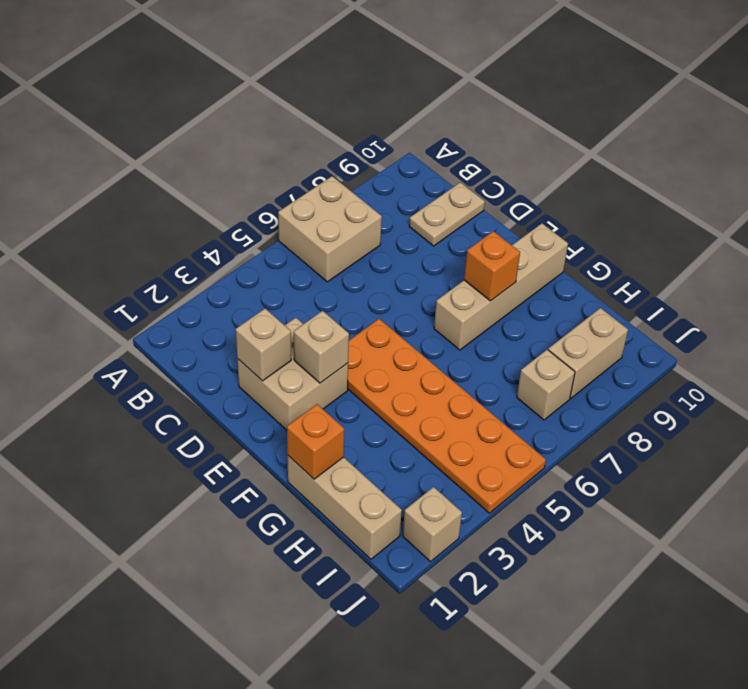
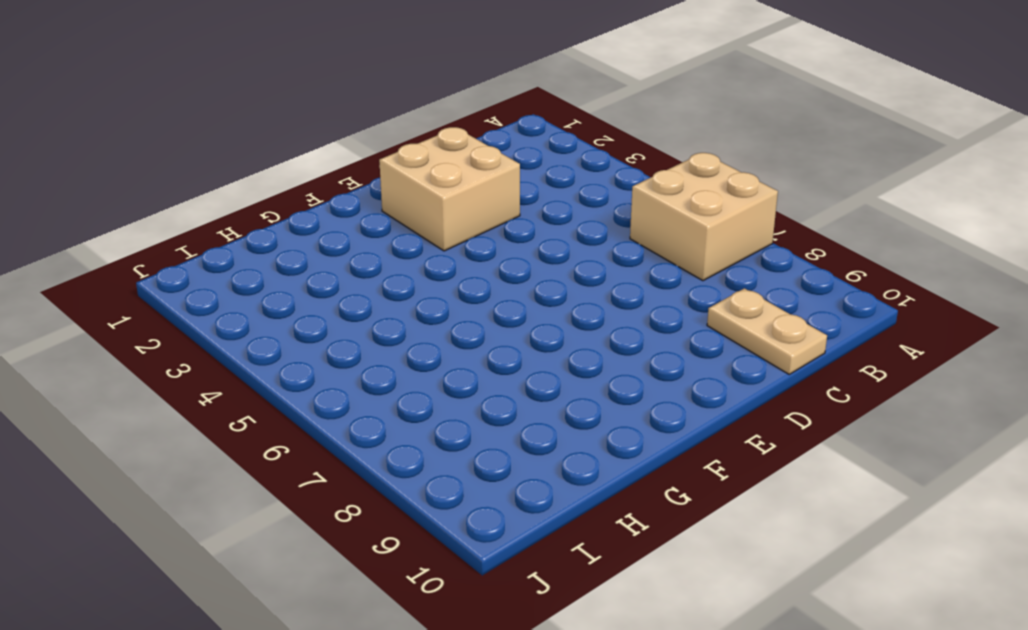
none -> orange plate E4:J5 level 1
none -> tan brick F7:F10 level 1
none -> tan brick G1:I1 level 1

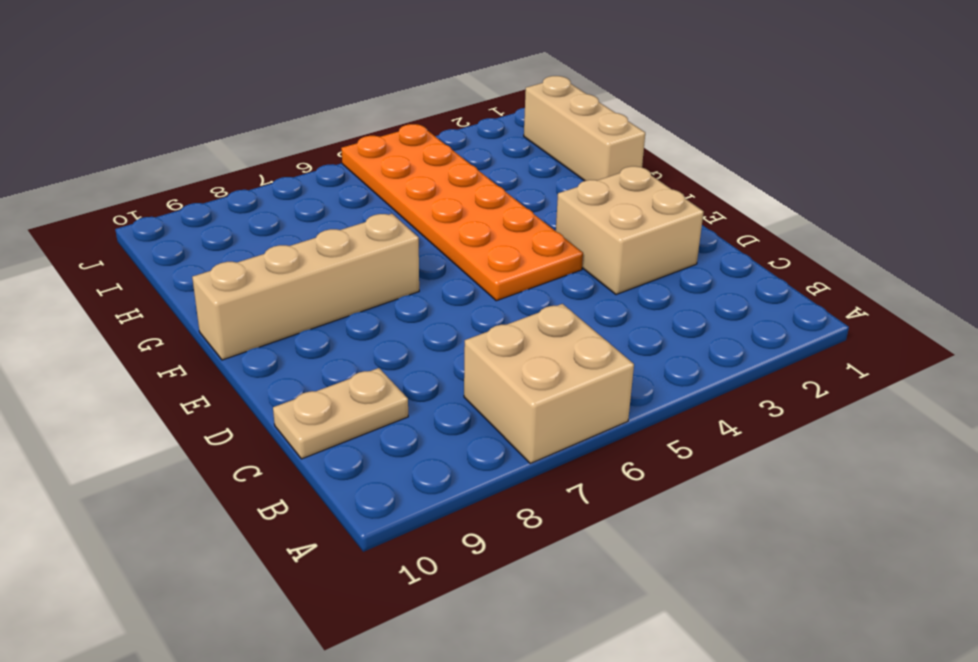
none -> tan brick I7 level 1
none -> tan brick I8:I9 level 1
none -> tan brick J2 level 1

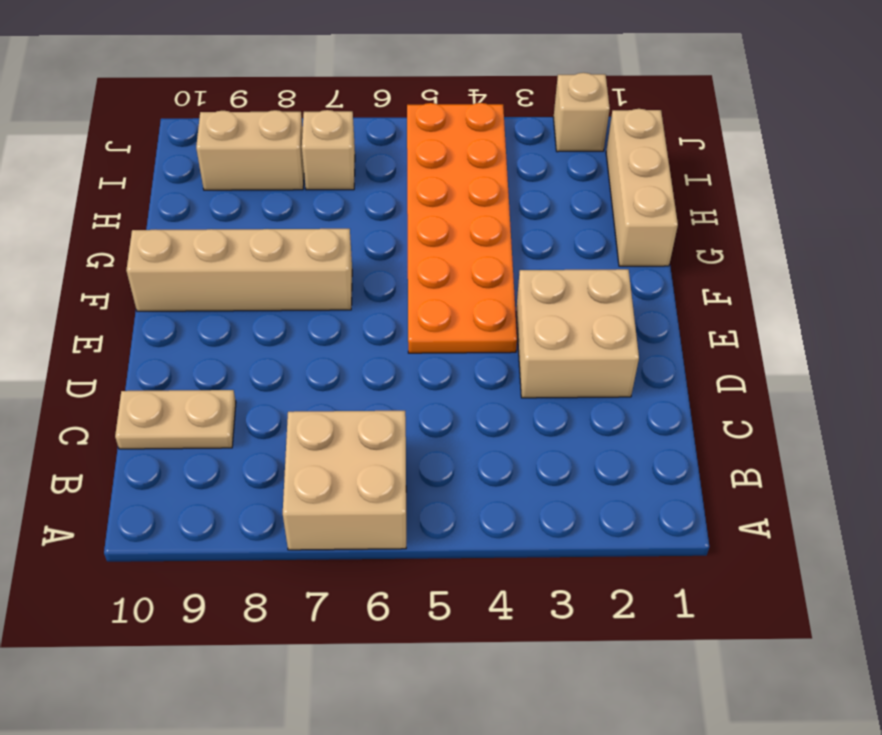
none -> tan brick D2 level 2
none -> tan brick E3 level 2
none -> orange brick F8 level 2

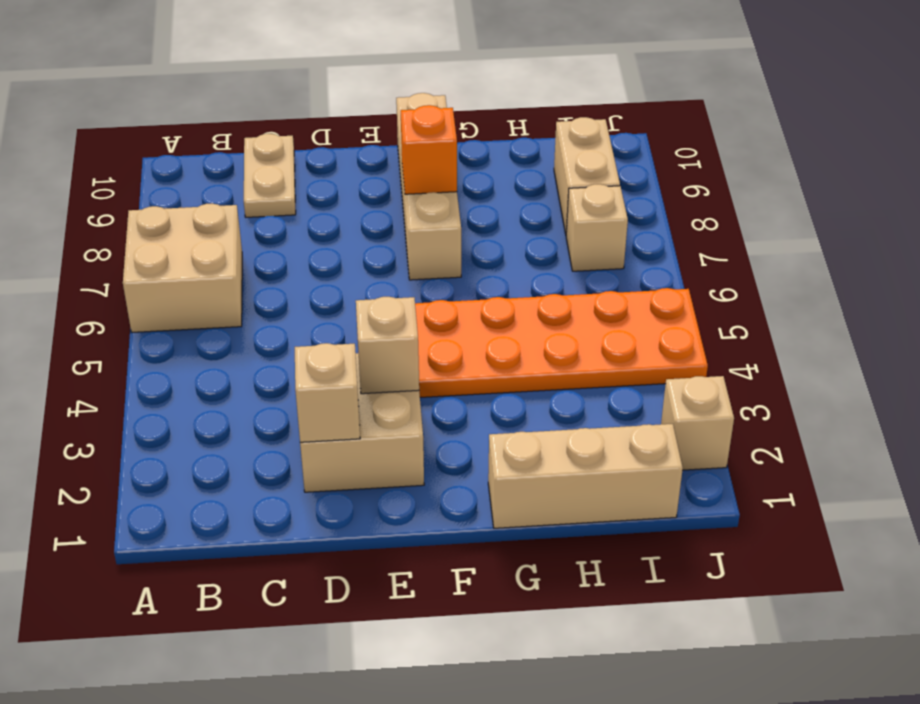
none -> orange brick G1 level 2

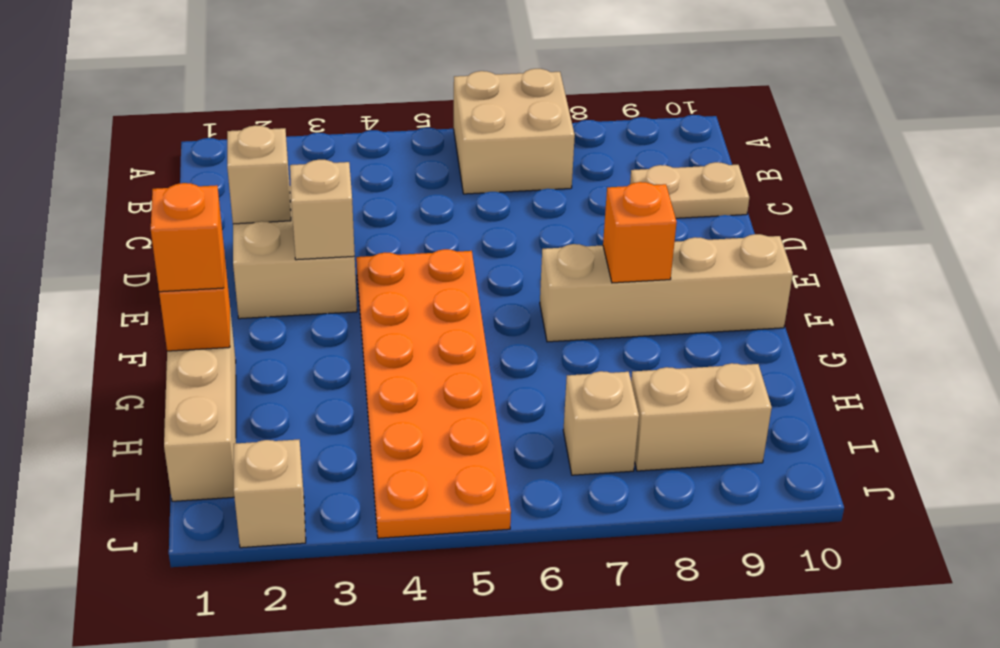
orange brick G1 level 3 -> none

